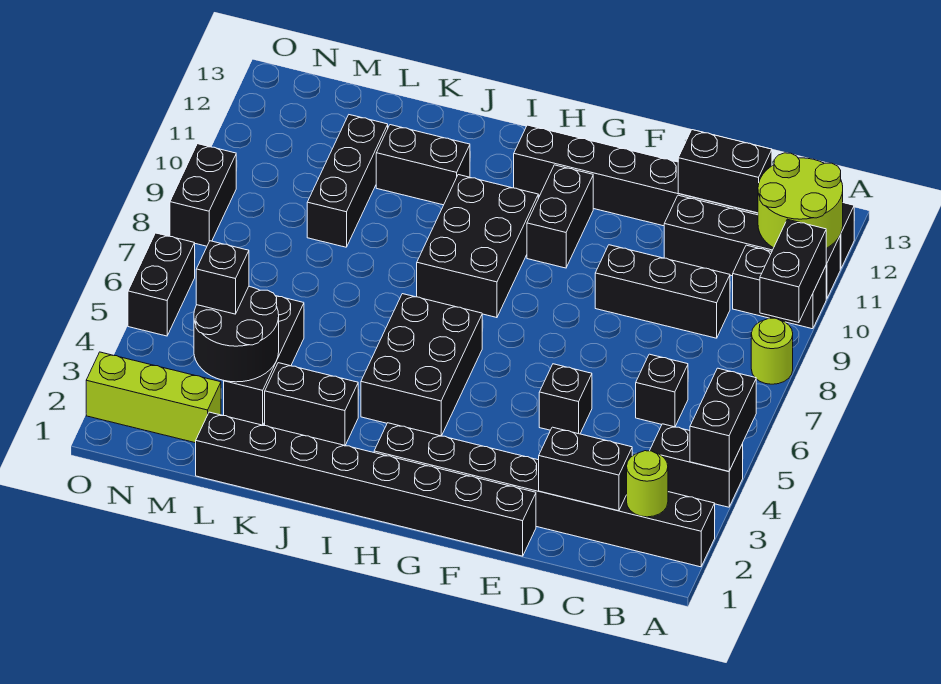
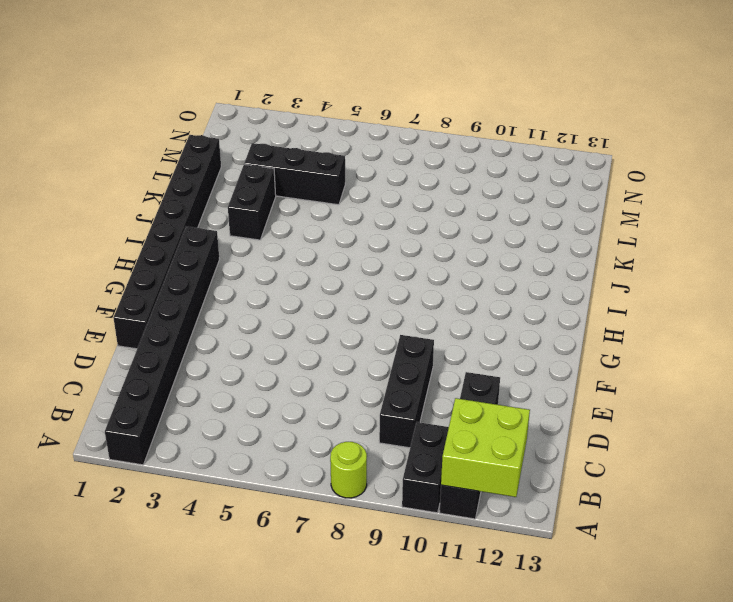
lime brick A11:B12 level 2 -> lime round brick A11:B12 level 2
none -> black brick A4:B4 level 1
none -> black brick A12:H12 level 1
none -> black brick C6 level 1

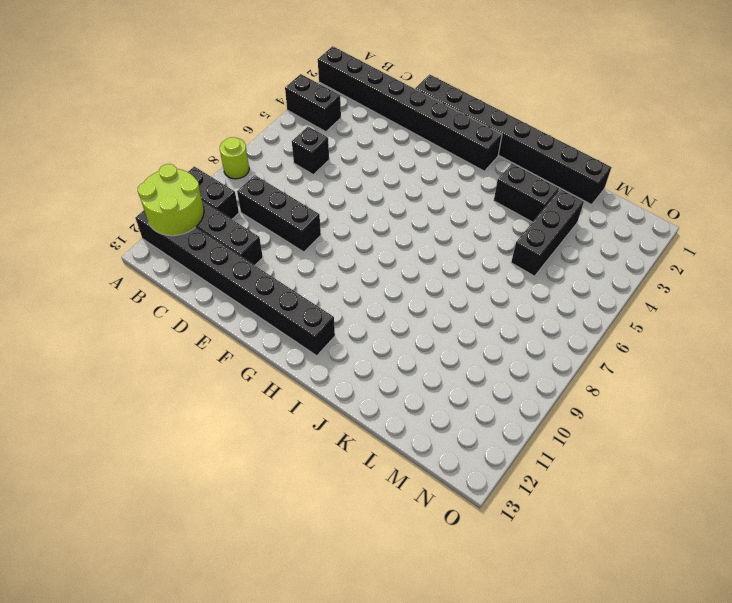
none -> black brick E5 level 1
none -> black brick G10:G11 level 1
none -> black brick H4:I6 level 1

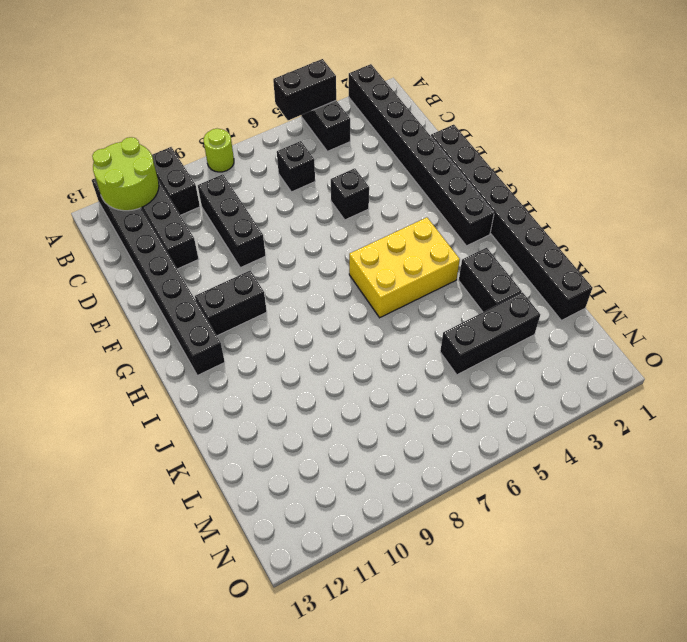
yellow brick H4:I6 level 1 -> black brick H4:I6 level 1
none -> black brick H8:I10 level 1
none -> black brick J11:K11 level 1
none -> black brick L9:L11 level 1

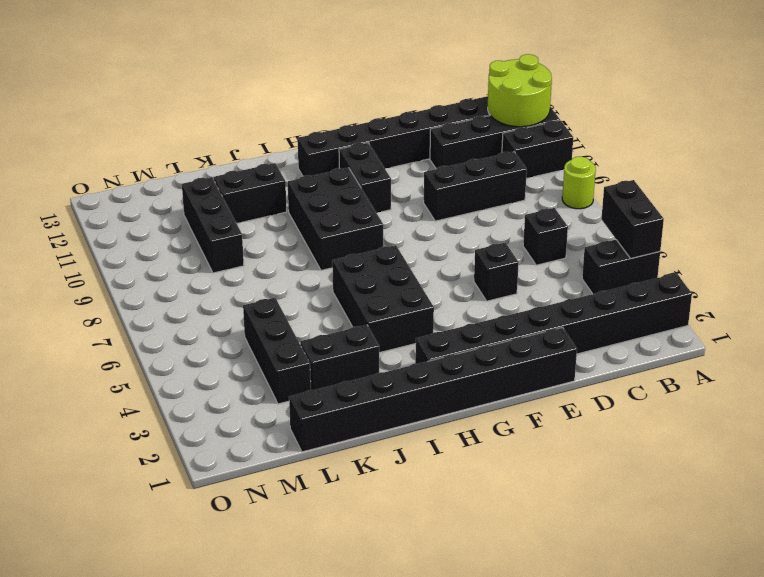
none -> lime brick M2:O2 level 1
none -> black brick O5:O6 level 1
none -> black brick O8:O9 level 1

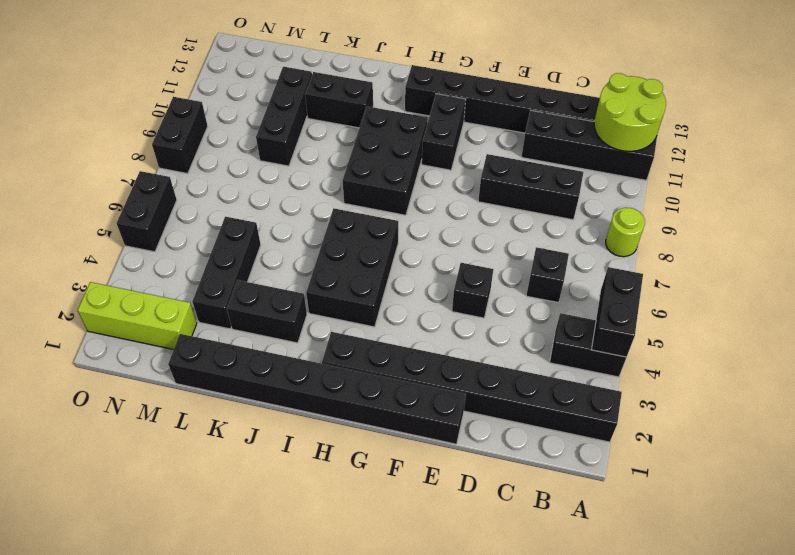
none -> black brick A10:B10 level 1
none -> black brick A9:A10 level 2
none -> lime round brick B2 level 2

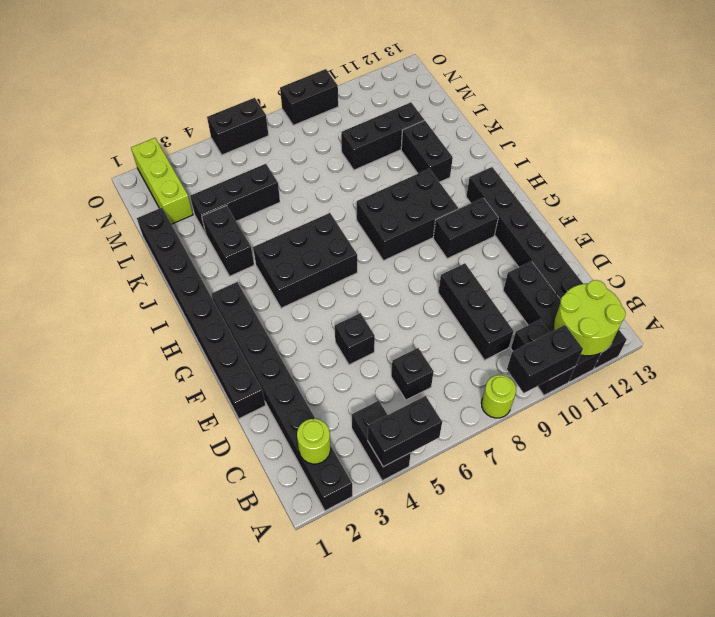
none -> black brick C2:D2 level 2
none -> black brick C12:D12 level 2
none -> black round brick L3:M4 level 2

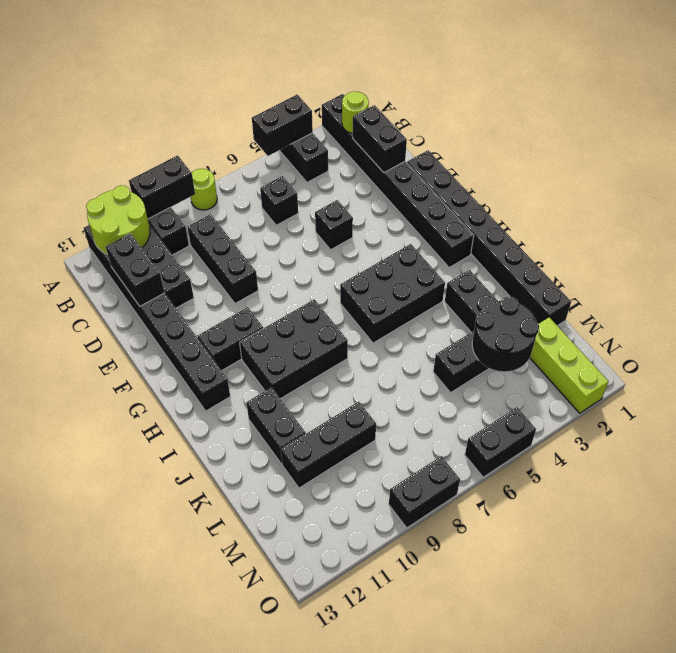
none -> black brick M4 level 3

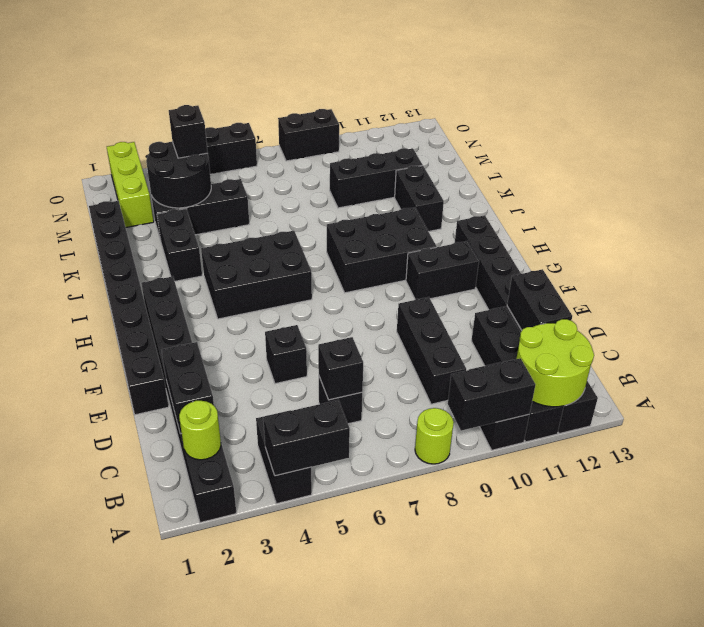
black brick C6 level 2 -> none

